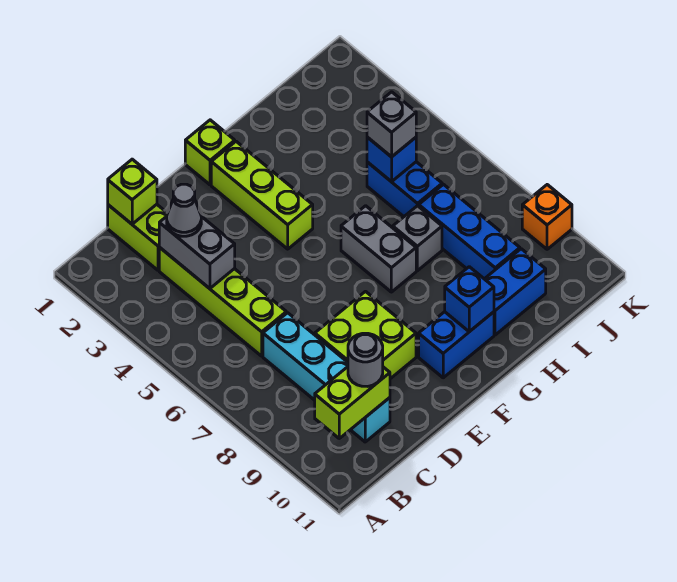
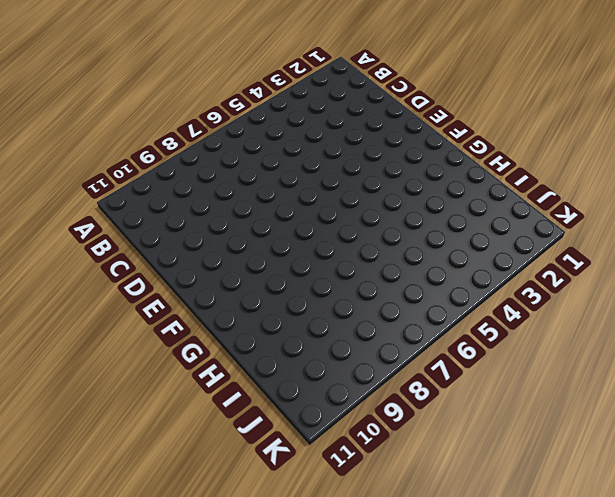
none -> lime brick C1:C2 level 1
none -> lime brick C3:C6 level 1
none -> cyan brick C7:C10 level 1

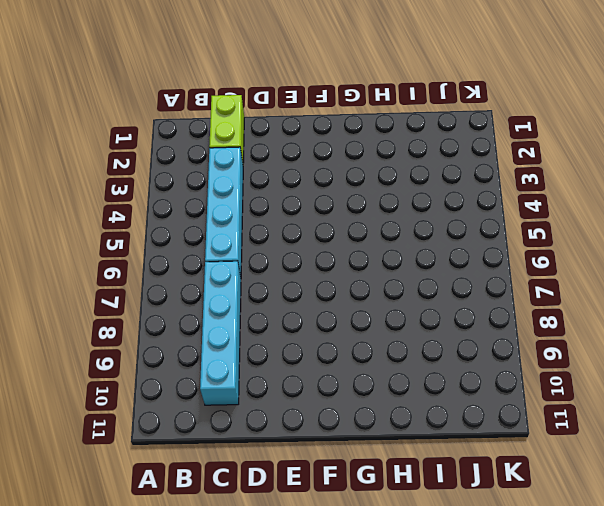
cyan brick C3:C6 level 1 -> lime brick C3:C6 level 1
none -> lime brick D8:E9 level 1
none -> lime brick F1 level 1
none -> lime brick F2:F4 level 1

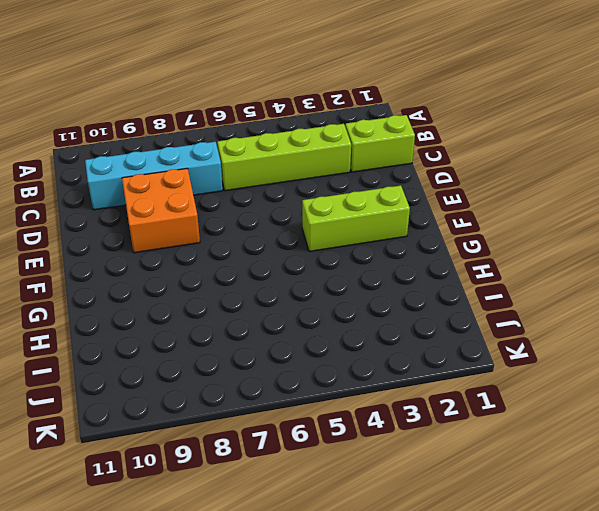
orange brick D8:E9 level 1 -> lime brick D8:E9 level 1
none -> lime brick F1 level 1
none -> blue brick F10:G10 level 1
none -> grey brick G6:G7 level 1

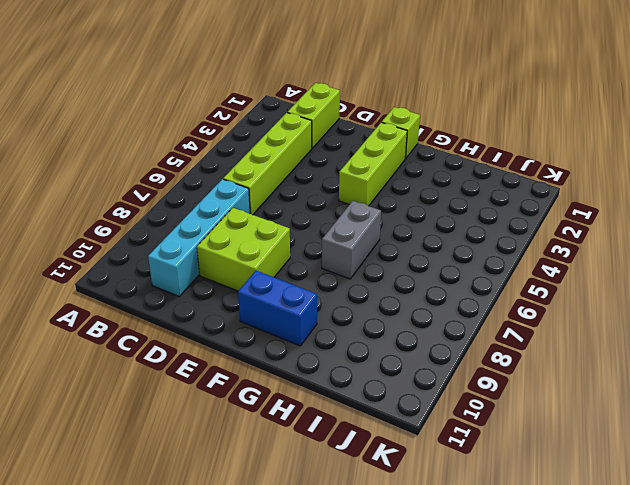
none -> grey brick H7 level 1
none -> blue brick H10:I10 level 1
none -> blue brick I5:I6 level 1

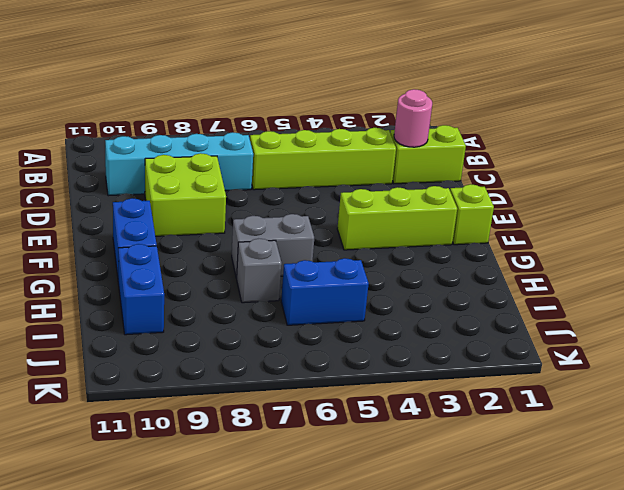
pink round brick C2 level 2 -> none
none -> blue brick I7:I9 level 1
none -> orange brick K9 level 1
none -> lime brick B10:C10 level 2

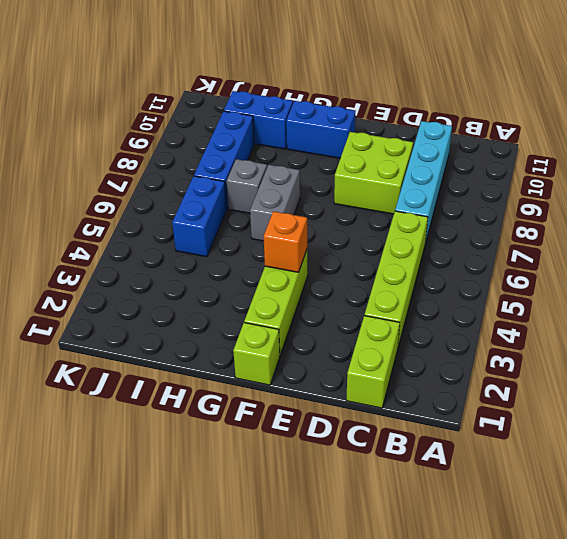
orange brick F4 level 2 -> orange brick K9 level 1
none -> lime brick B10:C10 level 2
none -> lime brick C1 level 2
none -> grey brick C3:C4 level 2

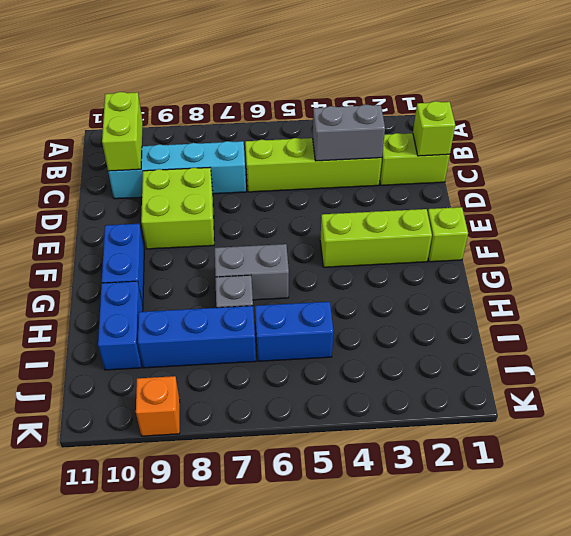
none -> blue brick G10 level 2
none -> blue brick I5 level 2
none -> grey cone C3 level 3

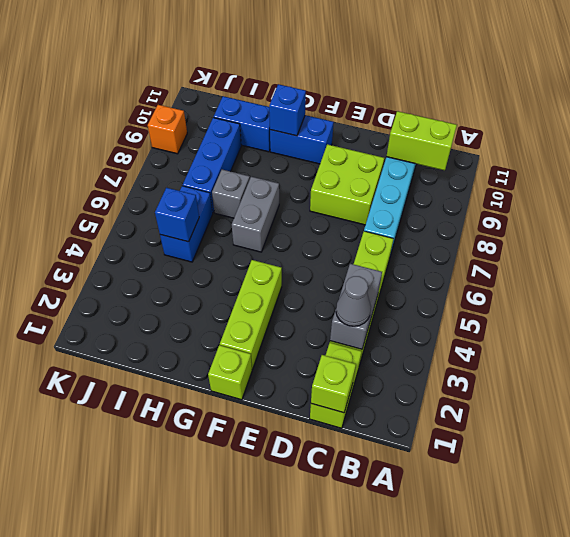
none -> grey round brick C10 level 3
none -> grey brick I5 level 3

